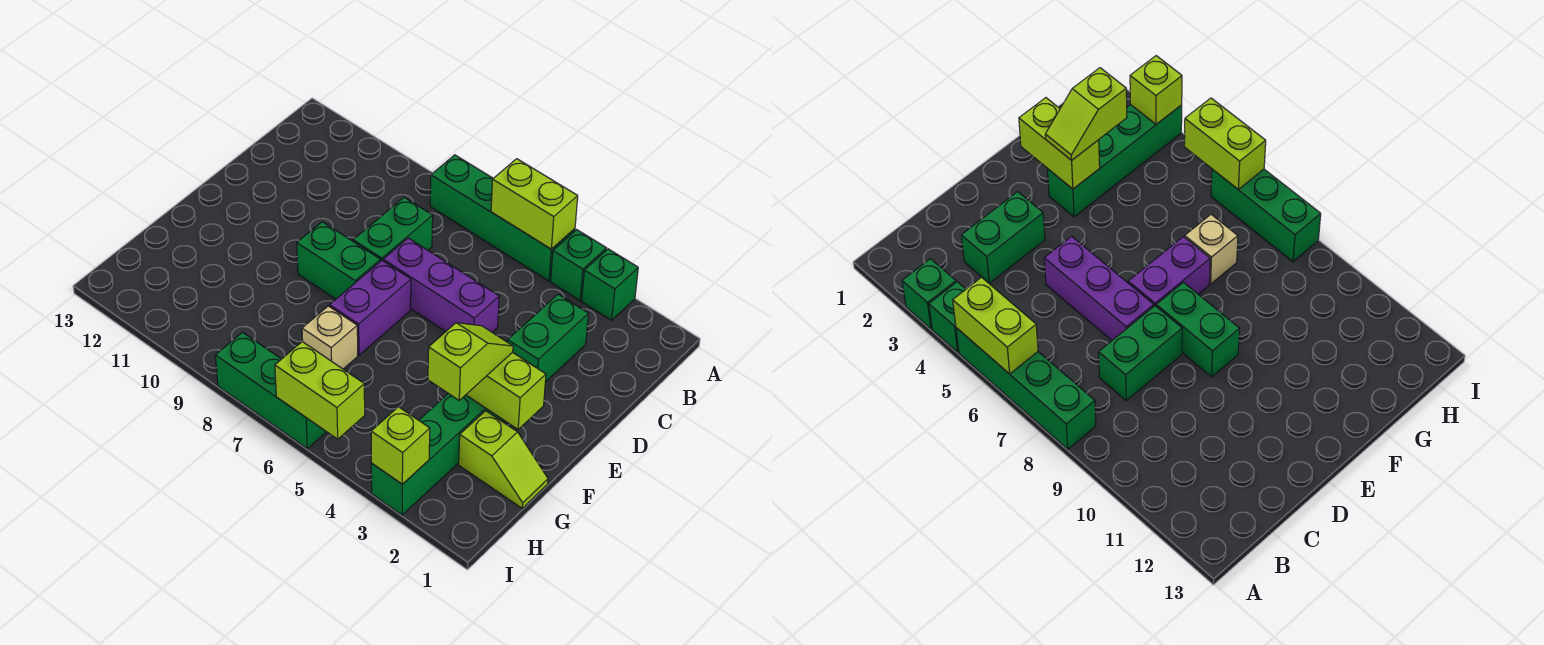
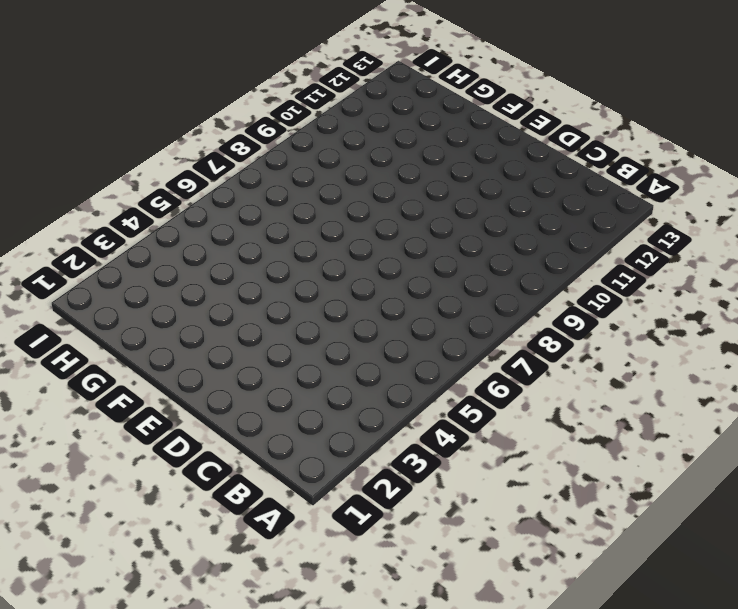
none -> green brick A3 level 1
none -> green brick A4 level 1
none -> green brick A5:A8 level 1

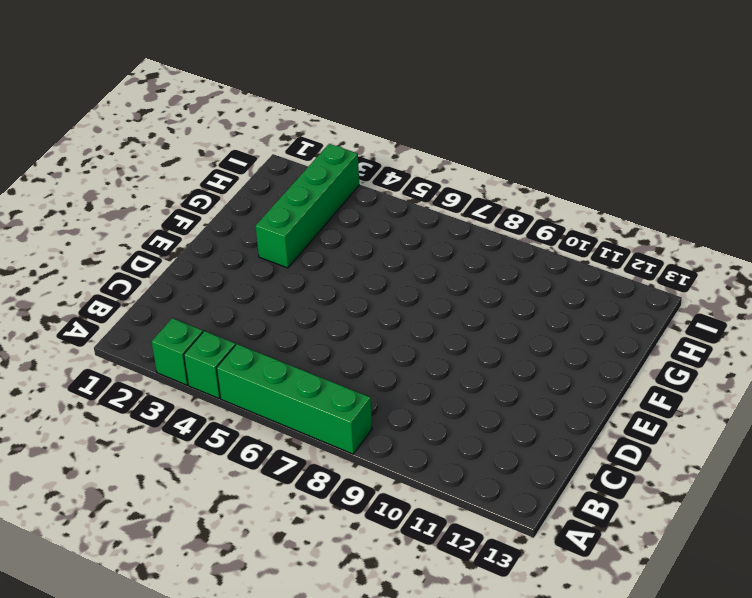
none -> green brick C3:D3 level 1
none -> green brick C8:D8 level 1
none -> purple brick D5:D7 level 1

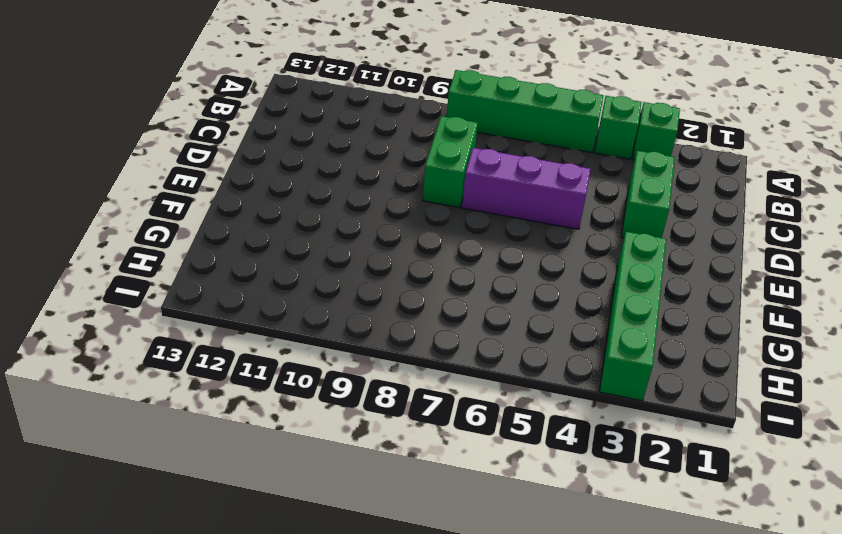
none -> purple brick E7:F7 level 1
none -> green brick E8:E9 level 1
none -> lime slope G1:G2 level 1 top 2

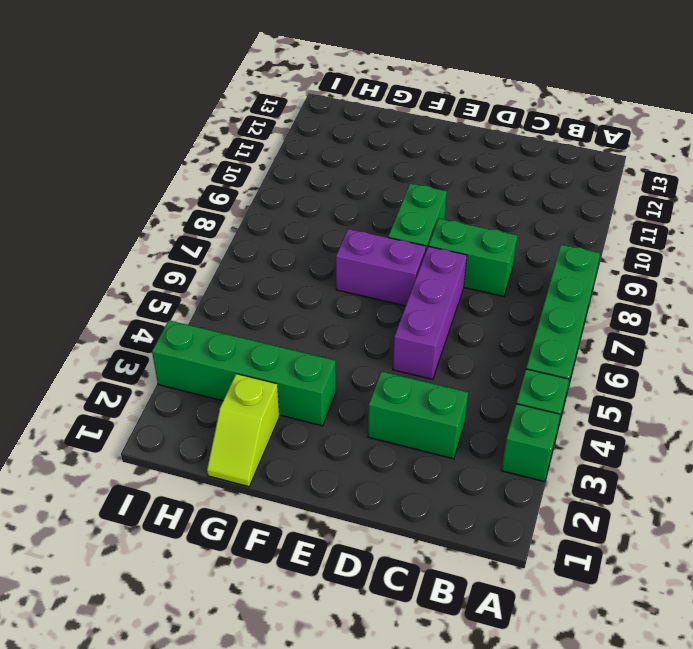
none -> tan brick G7 level 1
none -> green brick I6:I8 level 1
none -> lime brick A5:A6 level 2

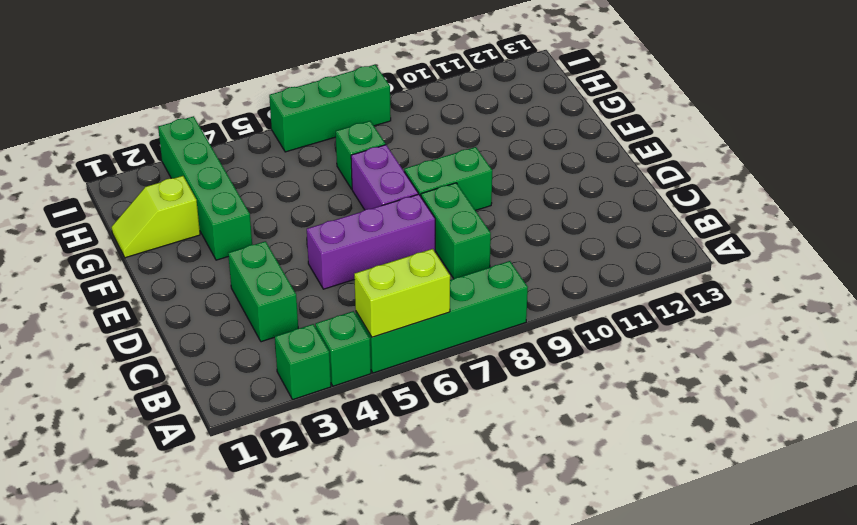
green brick G7 level 1 -> tan brick G7 level 1
none -> lime brick F2:F3 level 2
none -> lime brick I3 level 2
none -> lime brick I5:I6 level 2

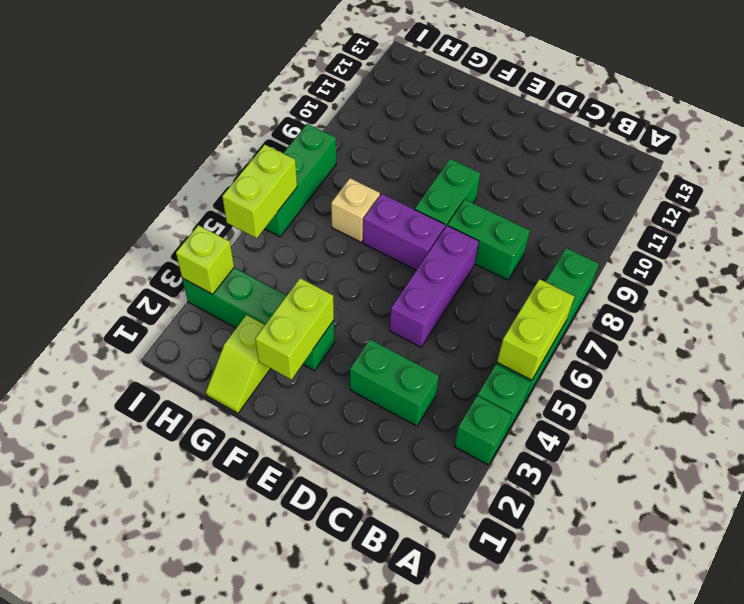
none -> lime slope F3:G3 level 3 top G

